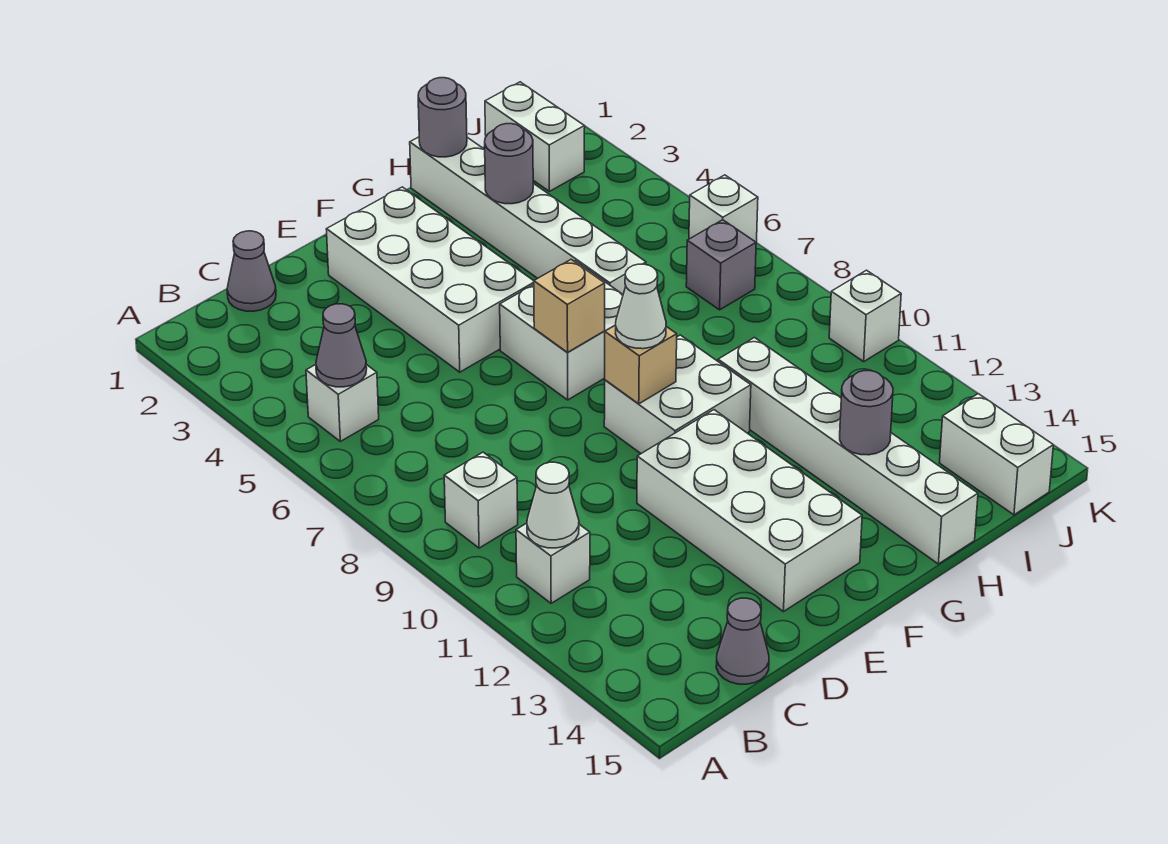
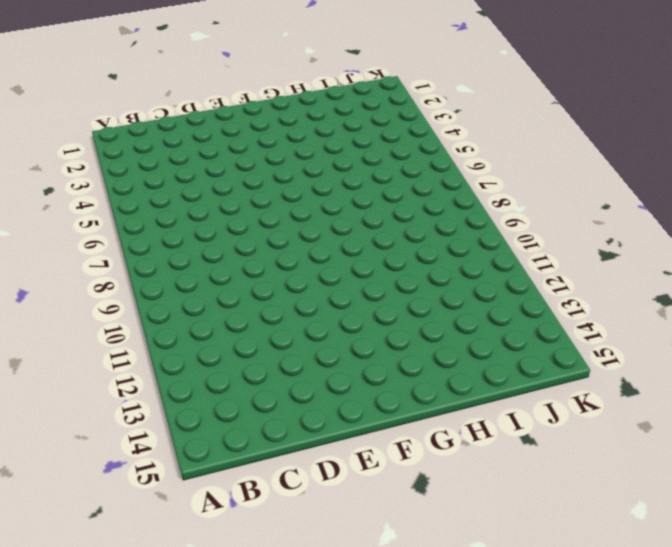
none -> white brick B5 level 1
none -> white brick B9 level 1
none -> white brick B11 level 1

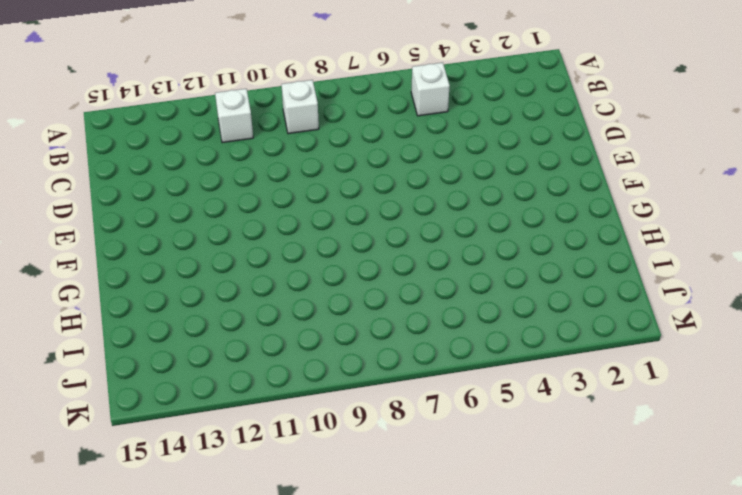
none -> grey cone C1 level 1
none -> grey cone C15 level 1
none -> white brick E2:F5 level 1

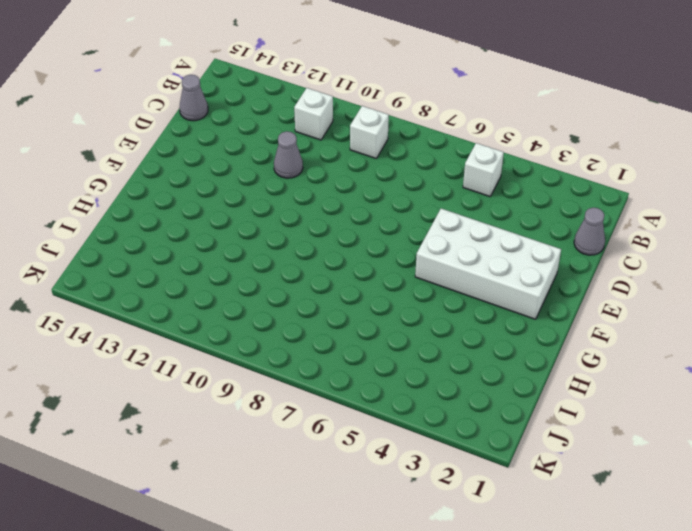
grey cone D11 level 1 -> grey cone B5 level 2
none -> white brick E11:F14 level 1
none -> white brick F6:G7 level 1
none -> white brick F9:G10 level 1

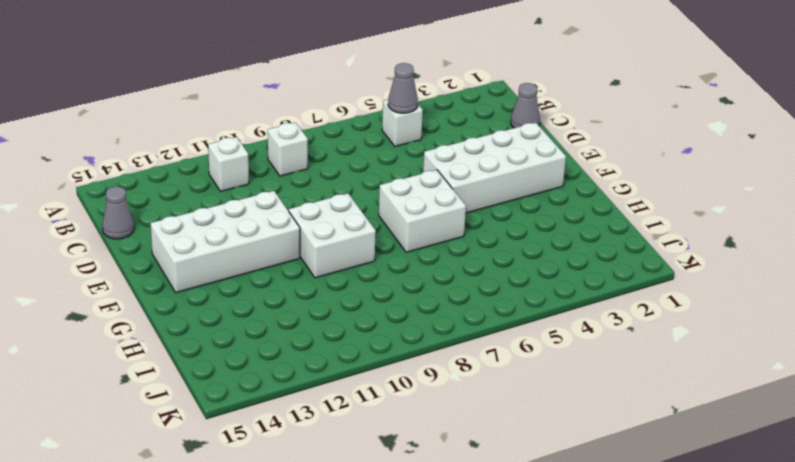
none -> white brick H1:H6 level 1
none -> white brick H10:H15 level 1
none -> white brick J1:J2 level 1

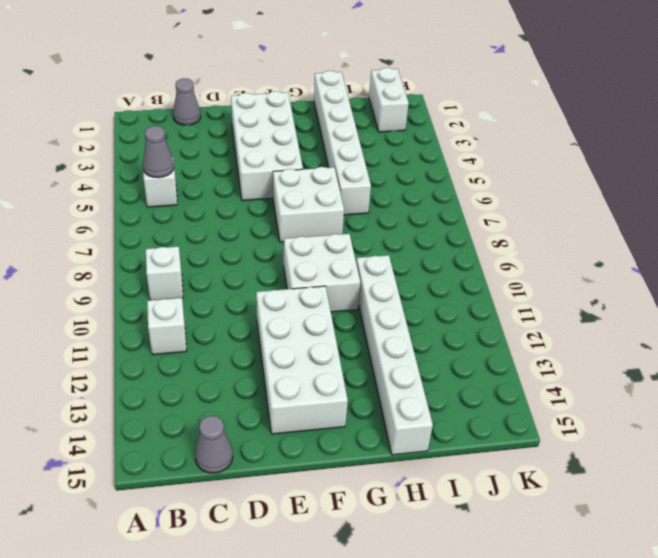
none -> grey brick J7 level 1
none -> white brick J14:J15 level 1
none -> white brick K6 level 1

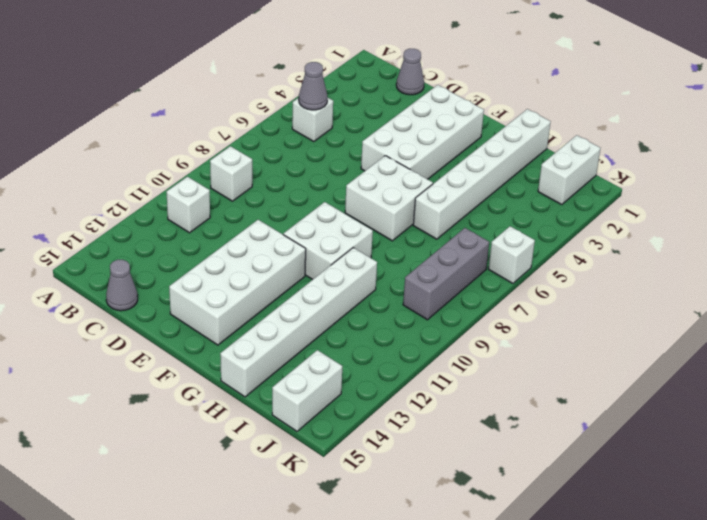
grey brick J7:J9 level 1 -> grey brick J7 level 1
none -> white brick K10 level 1
none -> white cone B11 level 2
none -> tan brick F7 level 2

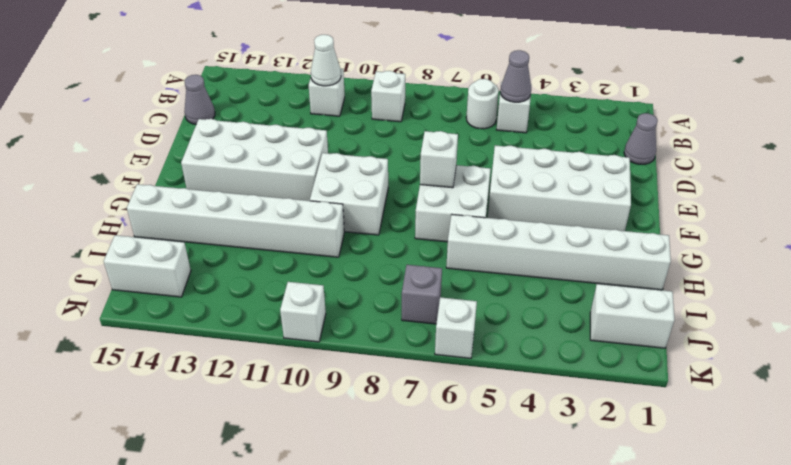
white round brick B6 level 1 -> none
white brick F7 level 2 -> tan brick F7 level 2
none -> tan brick F9 level 2
none -> grey round brick H1 level 2
none -> grey round brick H3 level 2

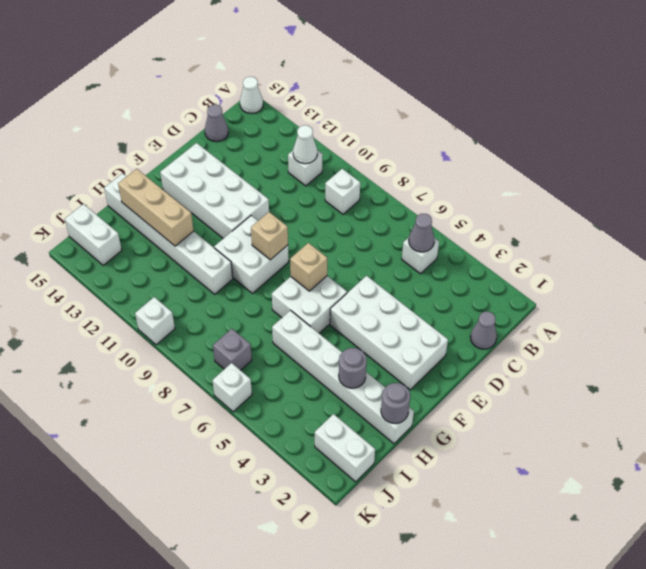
white cone A15 level 1 -> white cone F9 level 3
tan brick H12:H14 level 2 -> grey round brick H13 level 2

